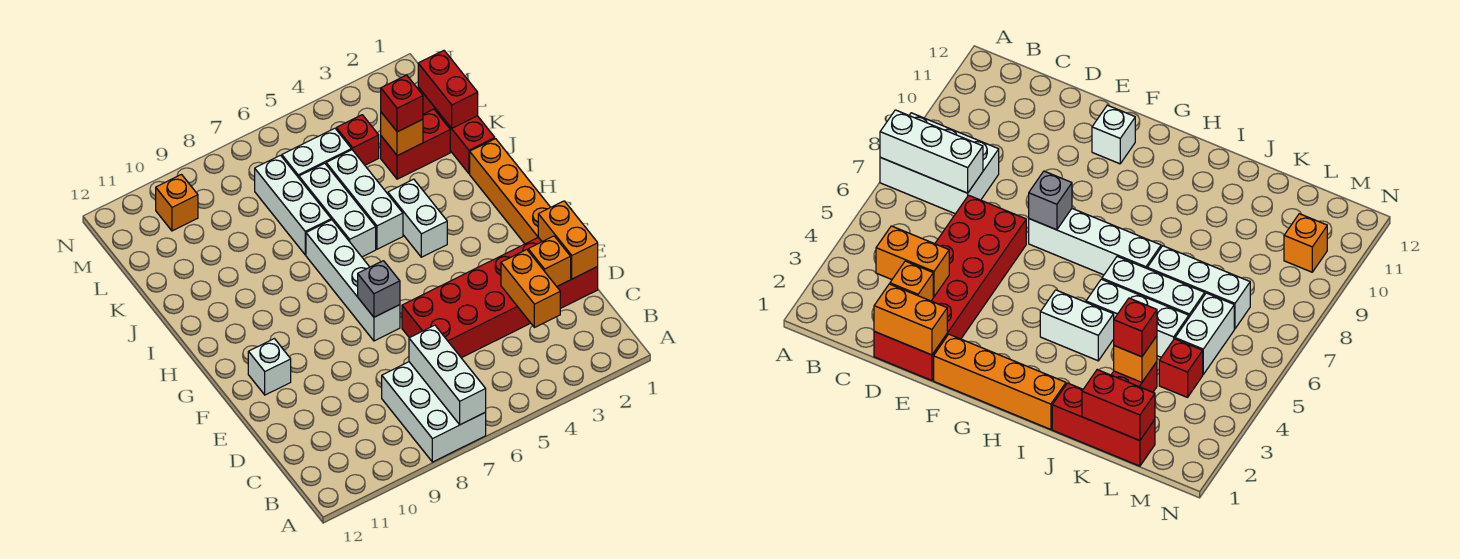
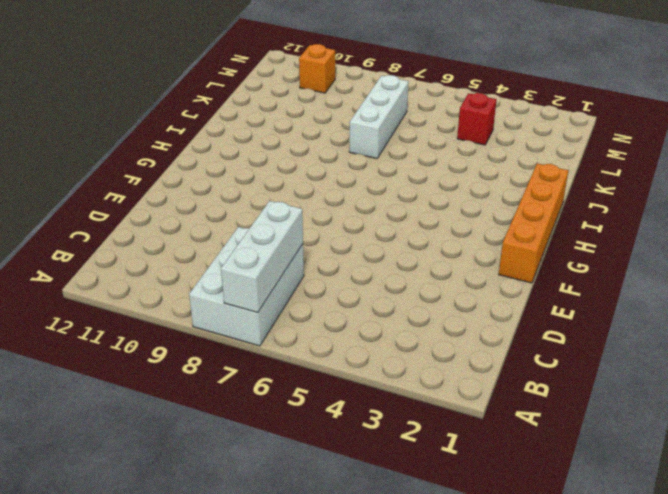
none -> red brick D1:E6 level 1
none -> white brick F7:I7 level 1
none -> white brick F11 level 1

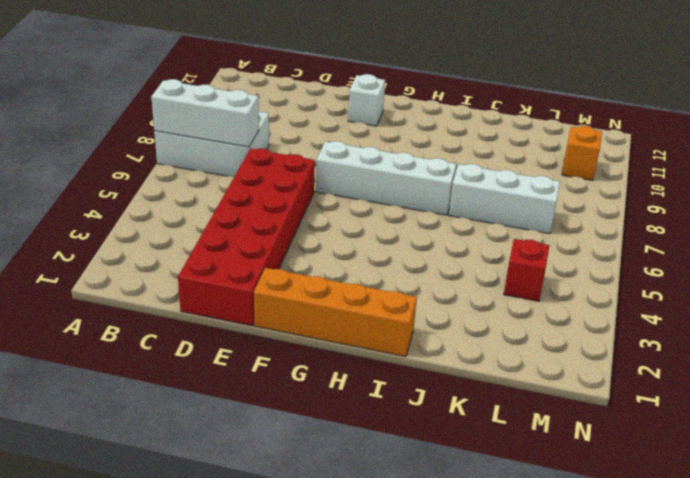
none -> white brick H4:I4 level 1
none -> white brick I5:K5 level 1
none -> white brick I6:K6 level 1

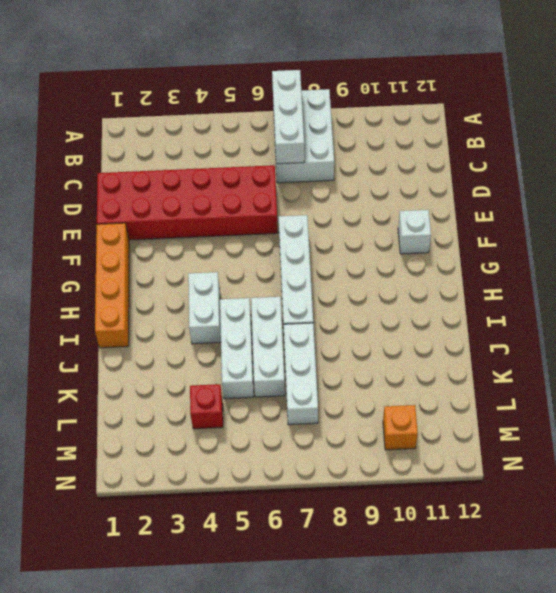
none -> red brick J1:L1 level 1
none -> red brick K2:K3 level 1
none -> white brick L5:L6 level 1

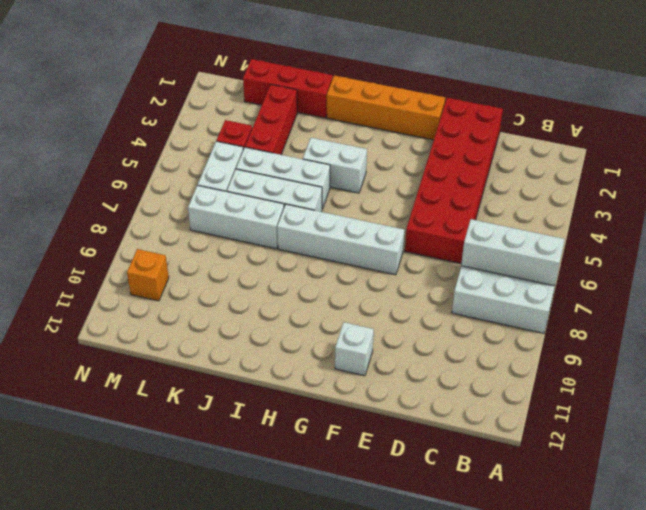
red brick K2:K4 level 1 -> red brick K2:K3 level 1
none -> orange brick C3:D3 level 2
none -> orange brick D1:E1 level 2
none -> orange brick D2 level 2

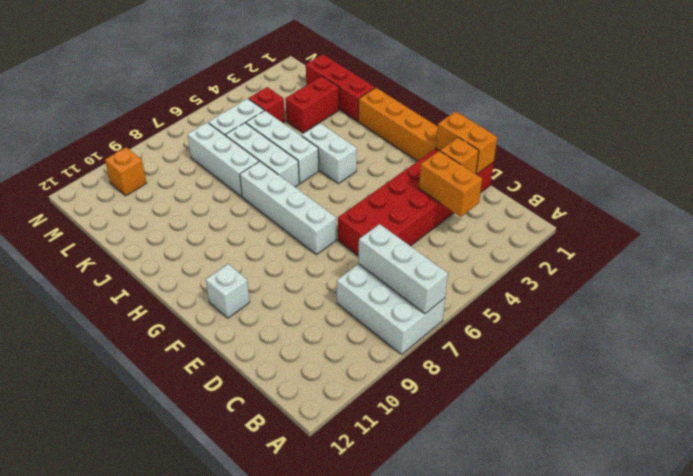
none -> grey brick F7 level 2
none -> red brick K1:L1 level 2
none -> orange brick K3 level 2

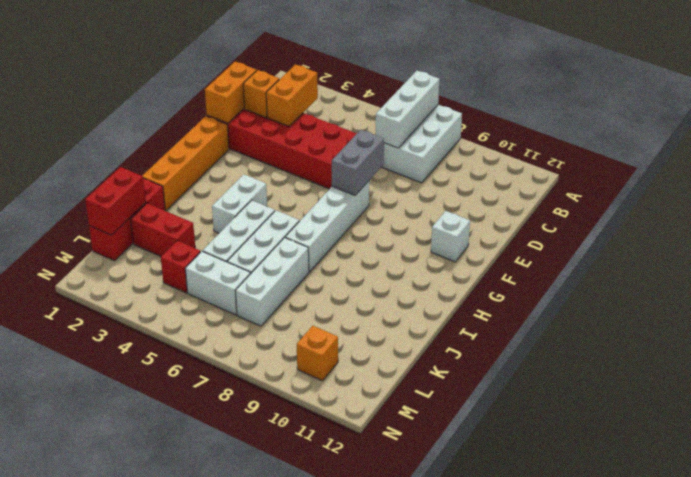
grey brick E7:F7 level 2 -> grey brick F7 level 2
none -> orange brick K3 level 2
none -> red brick K3 level 3

